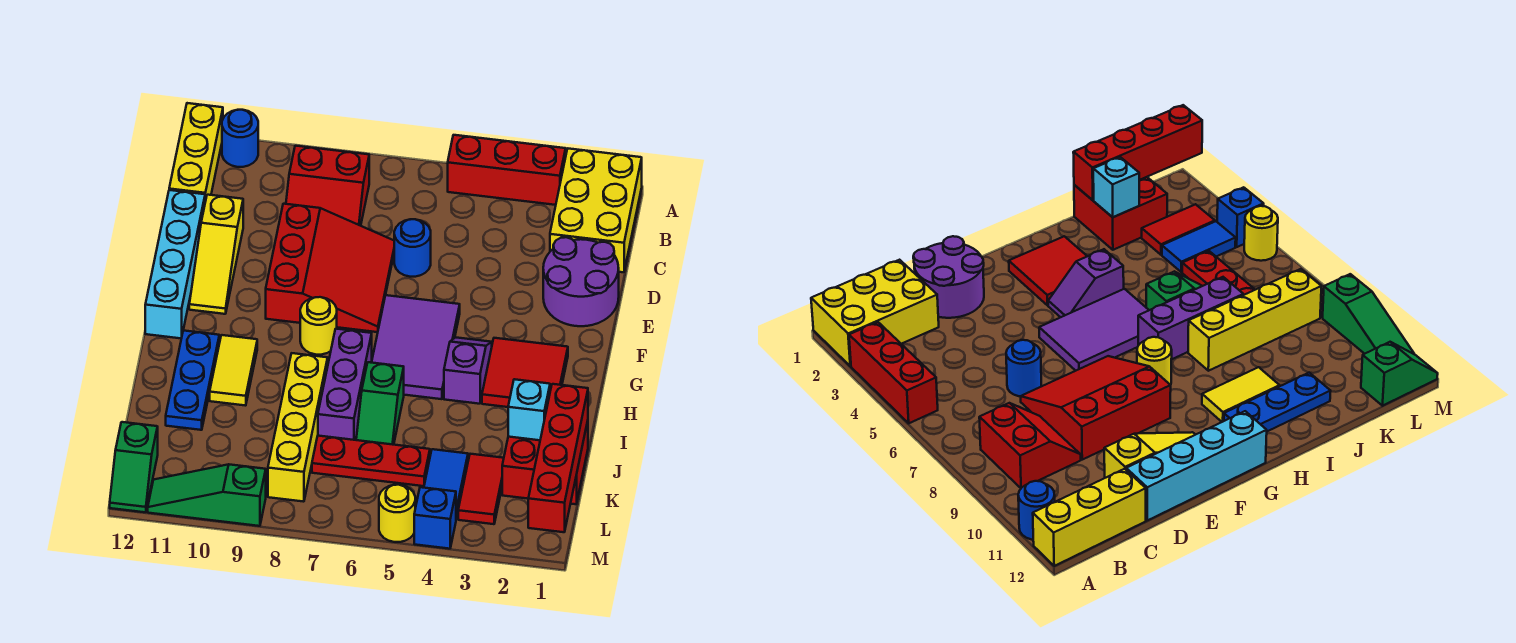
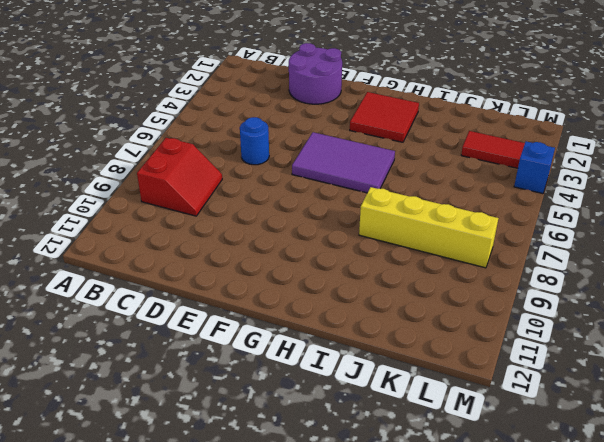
none -> yellow brick A1:C2 level 1
none -> red brick A3:A5 level 1
none -> blue round brick A11 level 1

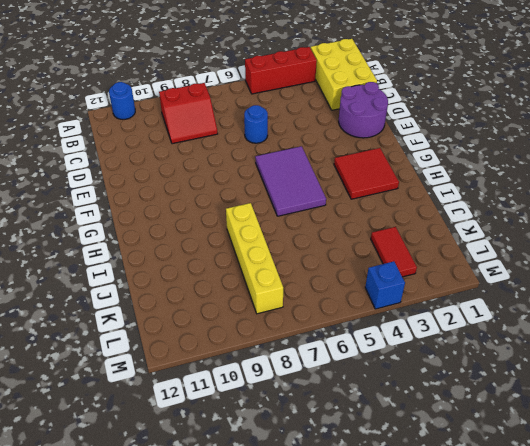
none -> yellow brick A12:C12 level 1
none -> red slope D7:F9 level 1 top 9
none -> yellow slope D11:F11 level 1 top D

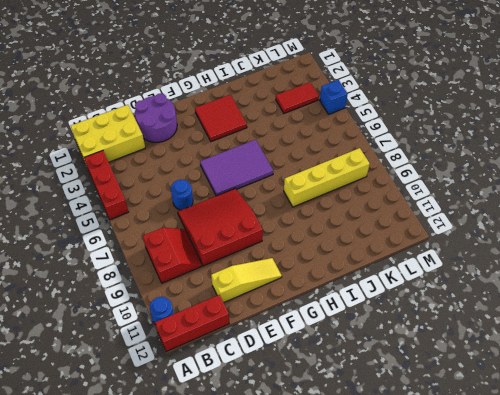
red brick A12:C12 level 1 -> yellow brick A12:C12 level 1
none -> cyan brick D12:G12 level 1
none -> purple slope G4:H4 level 1 top H
none -> yellow round brick G8 level 1

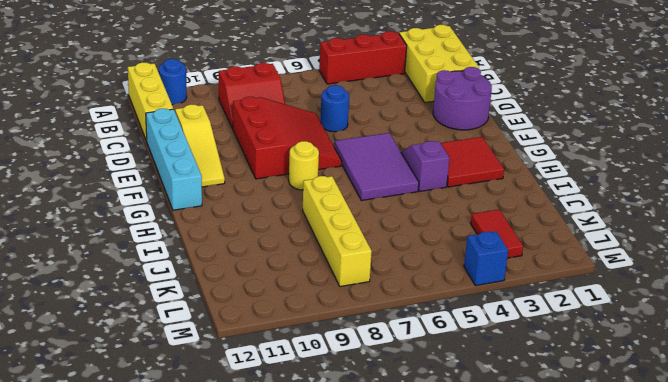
none -> purple brick H7:J7 level 1
none -> yellow tile H10:I10 level 1
none -> blue plate H11:J11 level 1

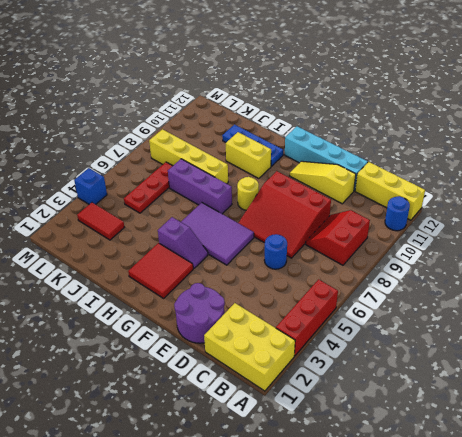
yellow brick H10:I10 level 1 -> yellow tile H10:I10 level 1
none -> green slope I6:J6 level 1 top I
none -> red brick J1:K2 level 1
none -> blue tile K4:L4 level 1

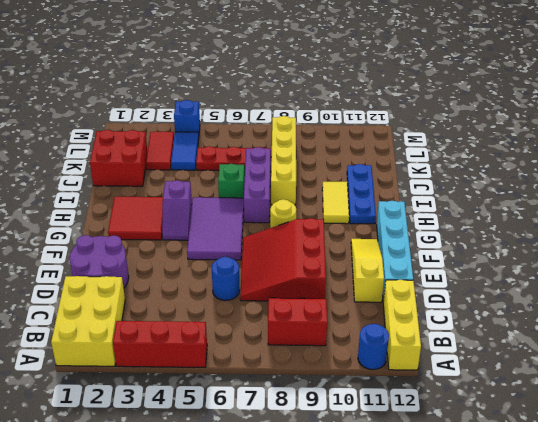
none -> green slope L12:M12 level 1 top L
none -> yellow round brick M5 level 1
none -> green slope M9:M11 level 1 top 9

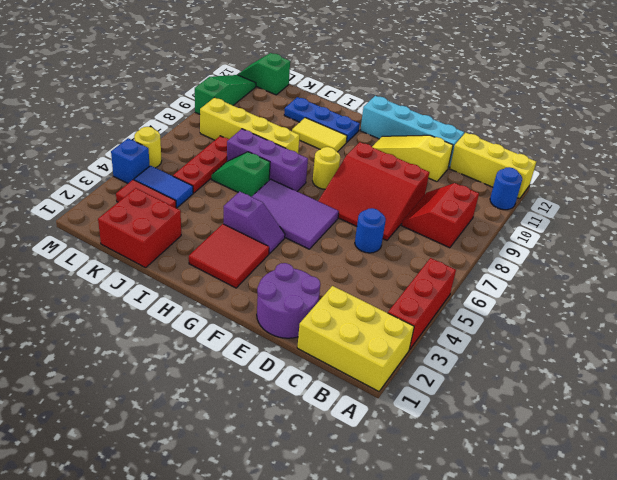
none -> red brick J1:M1 level 2
none -> cyan brick J2 level 2

